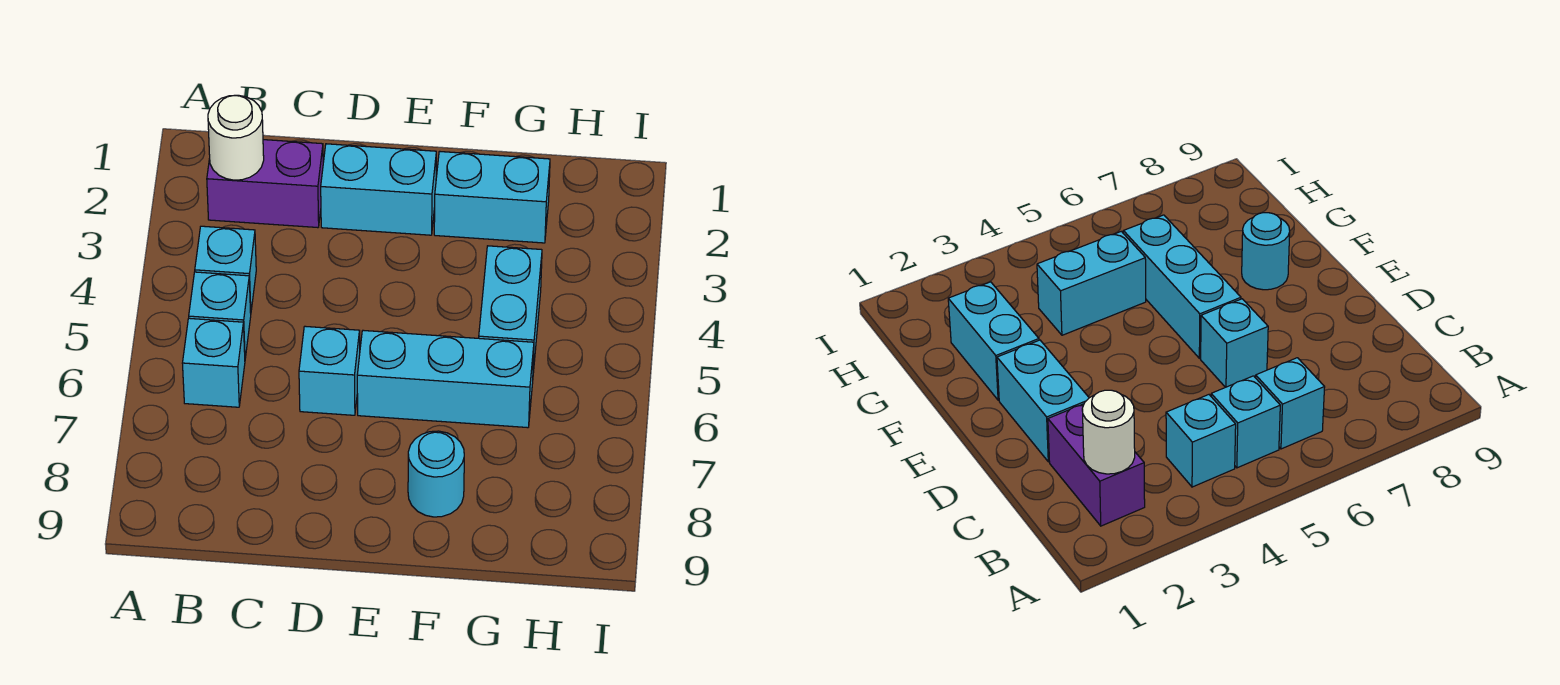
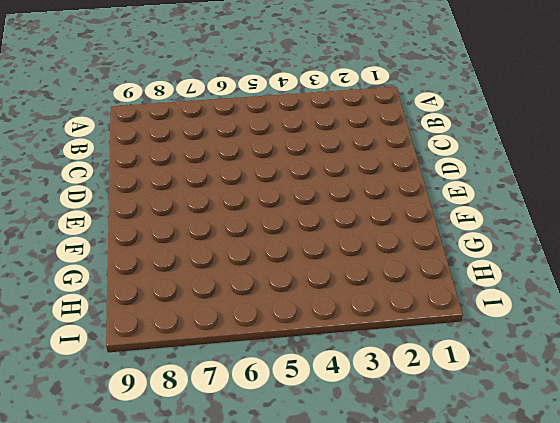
none -> purple brick B2:C2 level 1
none -> cyan brick B4 level 1

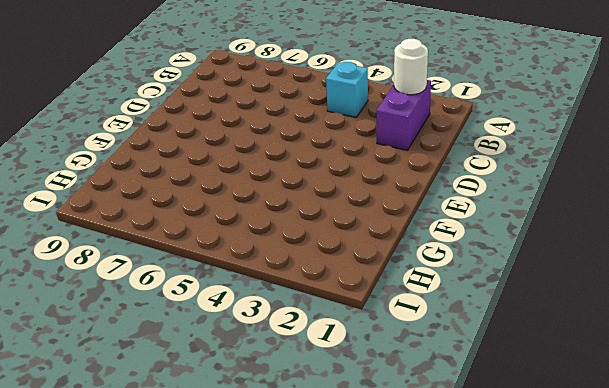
none -> cyan brick B5 level 1
none -> cyan brick B6 level 1

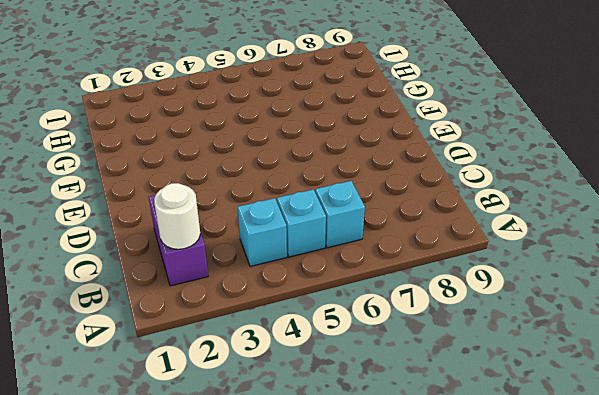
none -> cyan brick D2:E2 level 1
none -> cyan brick D6 level 1

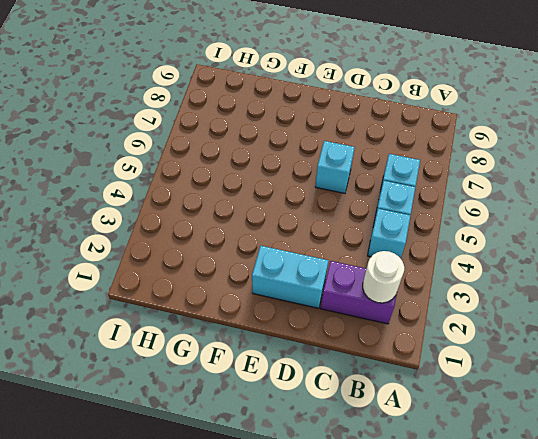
none -> cyan brick E6:G6 level 1
none -> cyan brick F2:G2 level 1

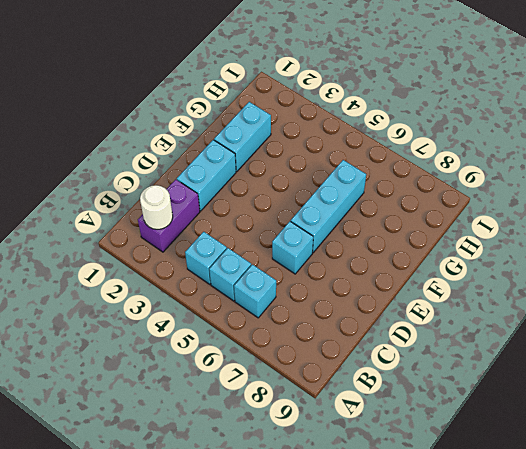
none -> cyan round brick F8 level 1
none -> cyan brick G4:G5 level 1

